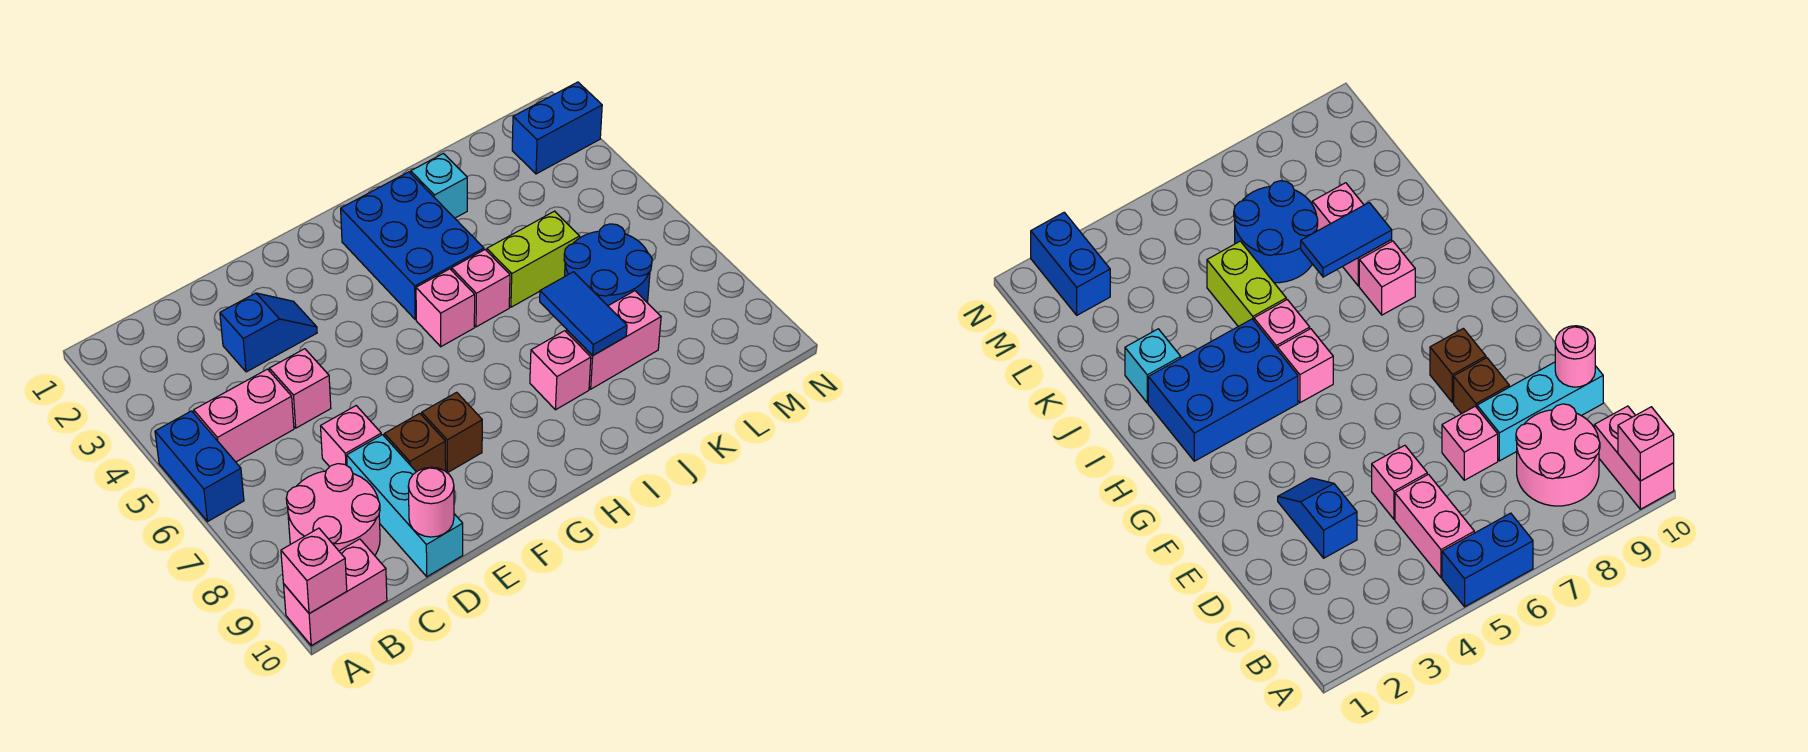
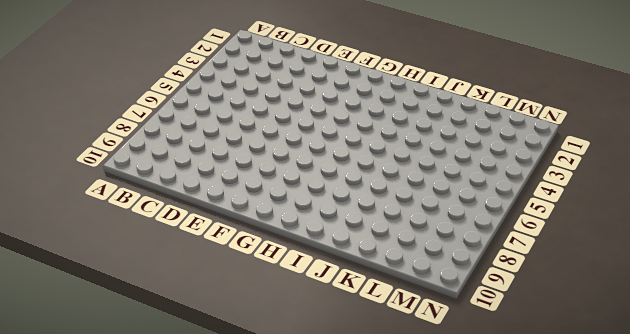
none -> blue brick A5:A6 level 1
none -> pink brick A10:B10 level 1
none -> pink brick B5:C5 level 1

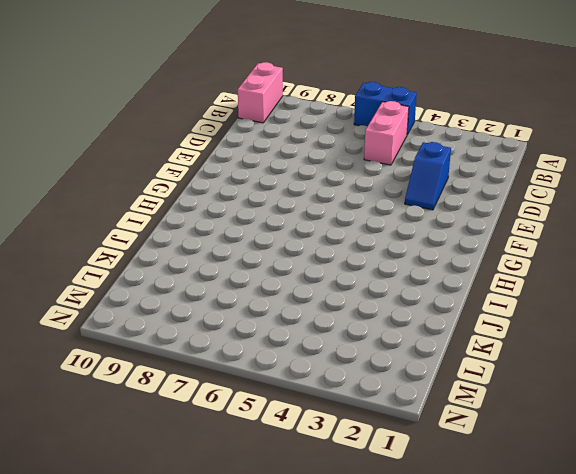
none -> pink round brick B8:C9 level 1
none -> pink brick D5 level 1
none -> pink brick D7 level 1

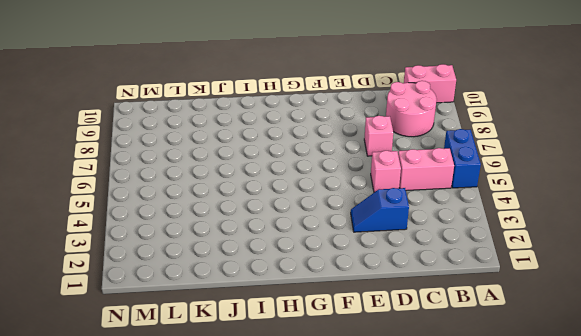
none -> cyan brick D8:D10 level 1
none -> brown brick E8 level 1
none -> brown brick F8 level 1

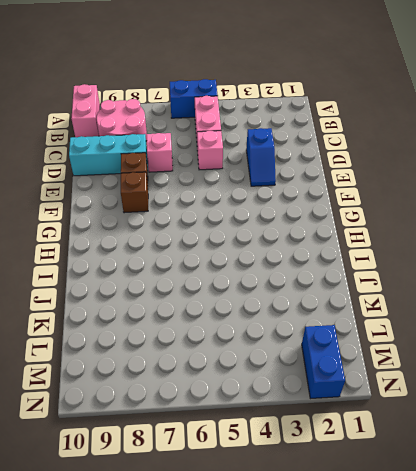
none -> blue brick H2:I4 level 1
none -> pink brick H5 level 1
none -> pink brick I5 level 1

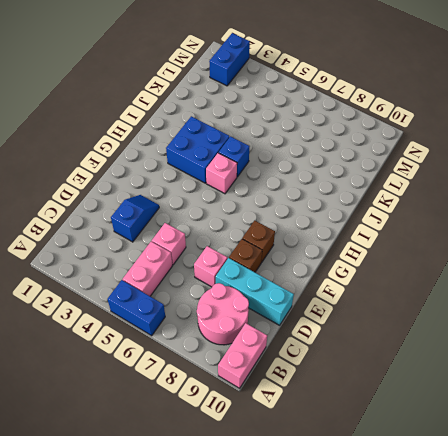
blue brick H3:I4 level 1 -> blue brick H2:I4 level 1
blue brick I5 level 1 -> pink brick I5 level 1
none -> pink brick I8 level 1
none -> cyan brick J2 level 1
none -> lime brick J5:K5 level 1

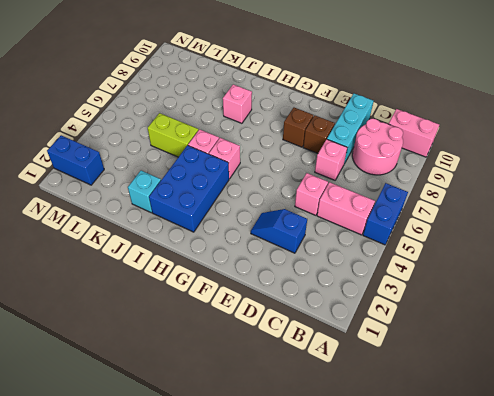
none -> pink brick J8:K8 level 1
none -> blue round brick K6:L7 level 1
none -> pink brick A10 level 2

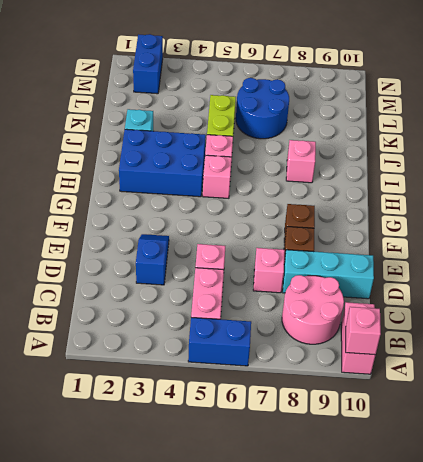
none -> pink brick J8:K8 level 1
none -> pink round brick D10 level 2
none -> blue tile J7:J8 level 2

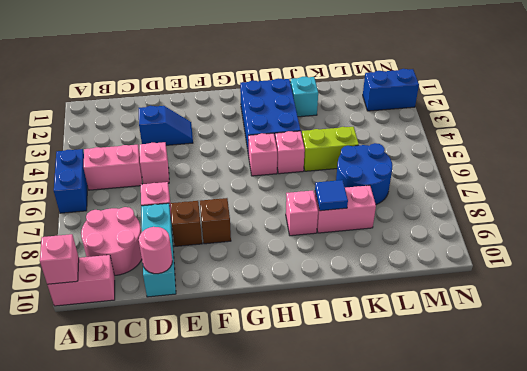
blue tile J8 level 2 -> blue tile J7:J8 level 2

